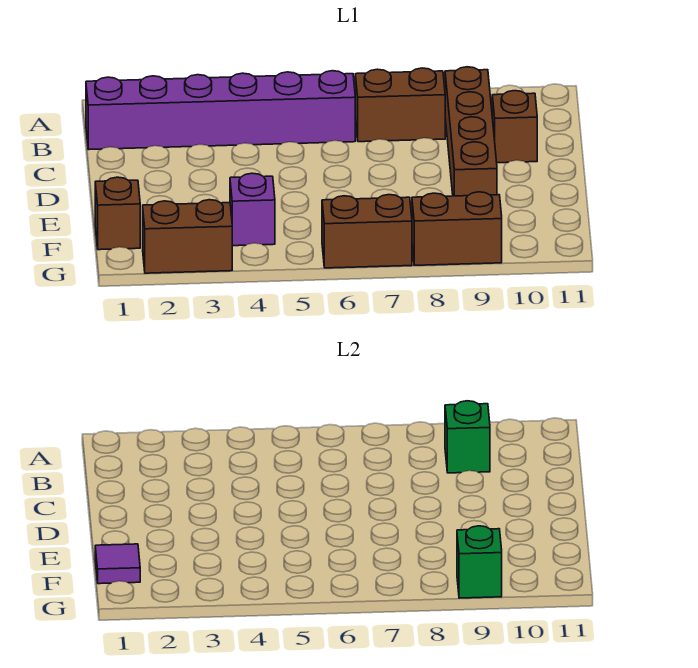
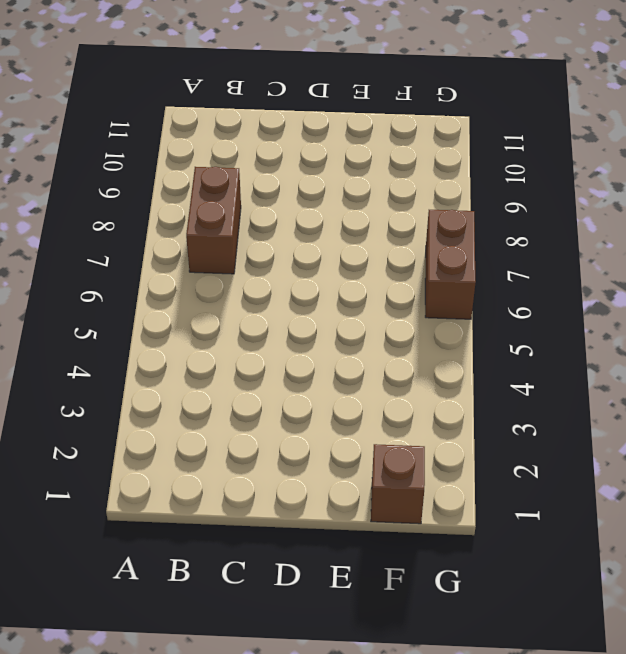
none -> purple brick B1:B6 level 1
none -> brown brick B9:E9 level 1
none -> brown brick C10 level 1

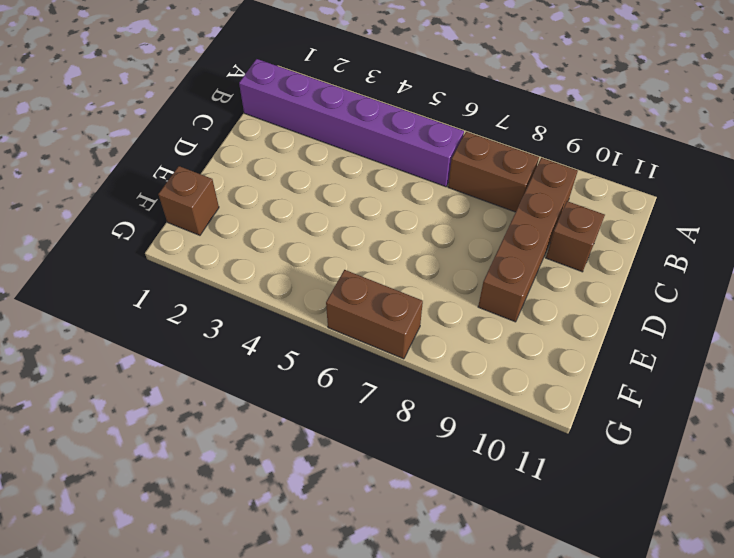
none -> purple brick F4 level 1
none -> brown brick G2:G3 level 1
none -> brown brick G8:G9 level 1

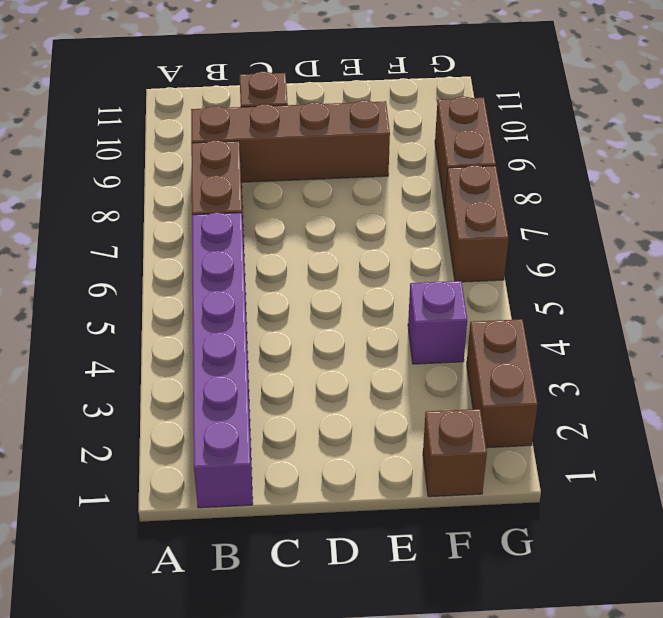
none -> green brick B9 level 2
none -> purple tile F1 level 2
none -> green brick G9 level 2

